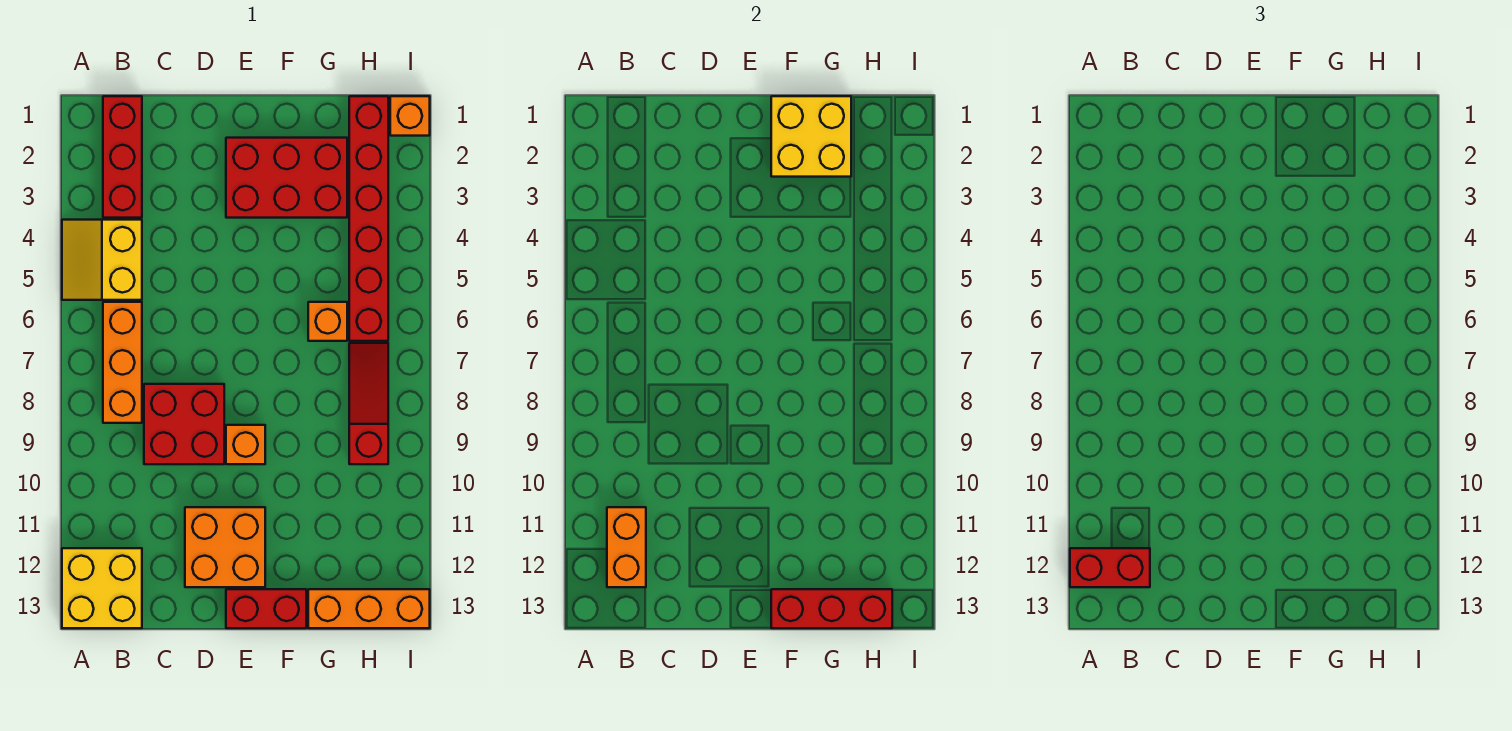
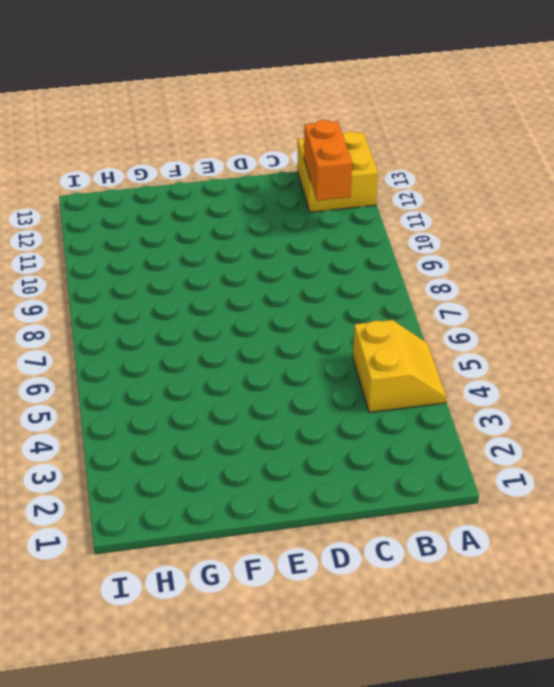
none -> red brick B1:B3 level 1
none -> orange brick B6:B8 level 1
none -> red brick C8:D9 level 1

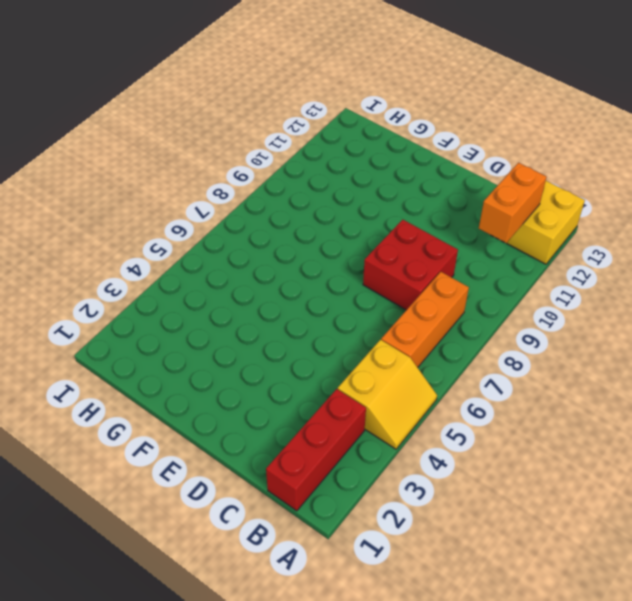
none -> orange brick D11:E12 level 1
none -> red brick E2:G3 level 1
none -> orange brick E9 level 1

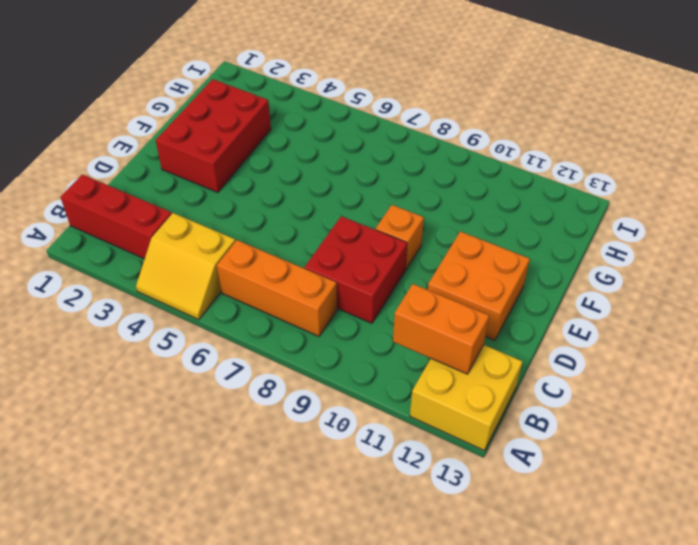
none -> red brick E13:F13 level 1
none -> orange brick G6 level 1
none -> orange brick G13:I13 level 1

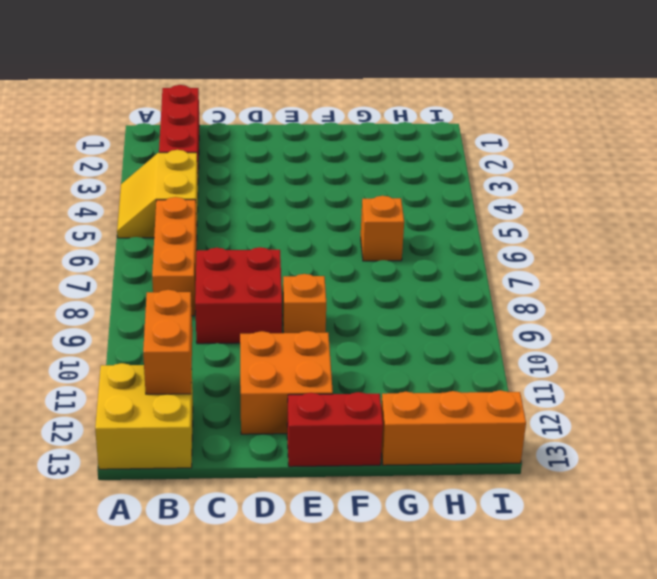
none -> red brick E2:G3 level 1
none -> red brick H1:H6 level 1
none -> red slope H7:H9 level 1 top 9

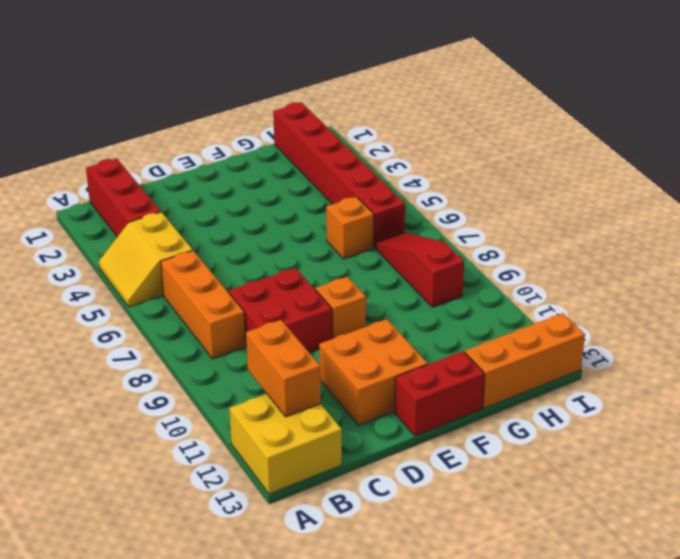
none -> red brick E2:G3 level 1
none -> orange brick I1 level 1
none -> yellow brick F1:G2 level 2

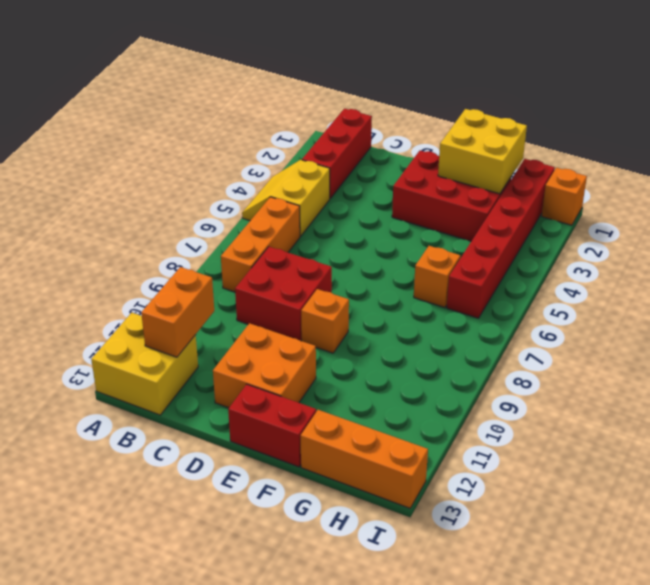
none -> red slope H7:H9 level 1 top 9
none -> red brick F13:H13 level 2
none -> red brick A12:B12 level 3

